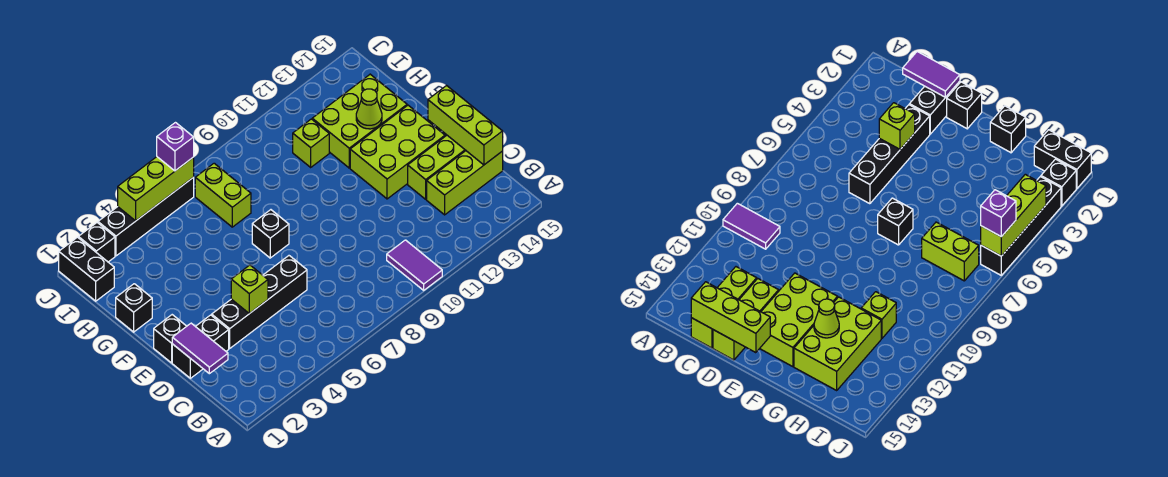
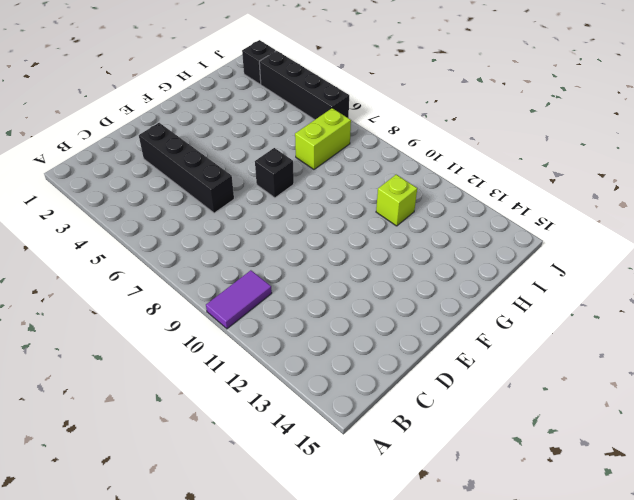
none -> lime brick C13:C15 level 1
none -> black brick D1:D2 level 1
none -> lime brick D13:D15 level 1

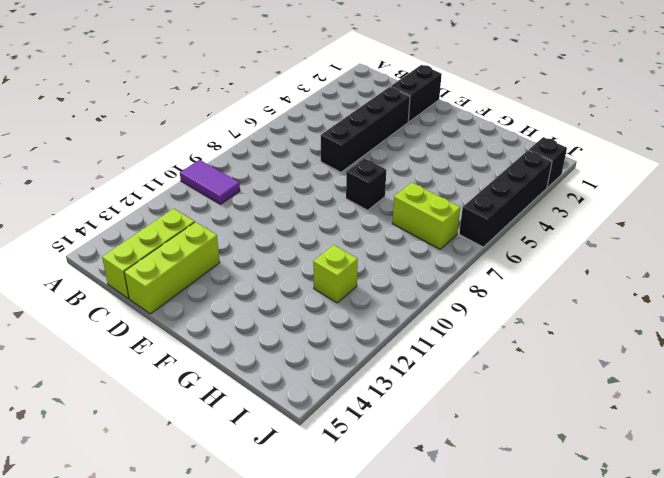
none -> black brick E1 level 1
none -> lime brick E12:F14 level 1
none -> black brick G1 level 1

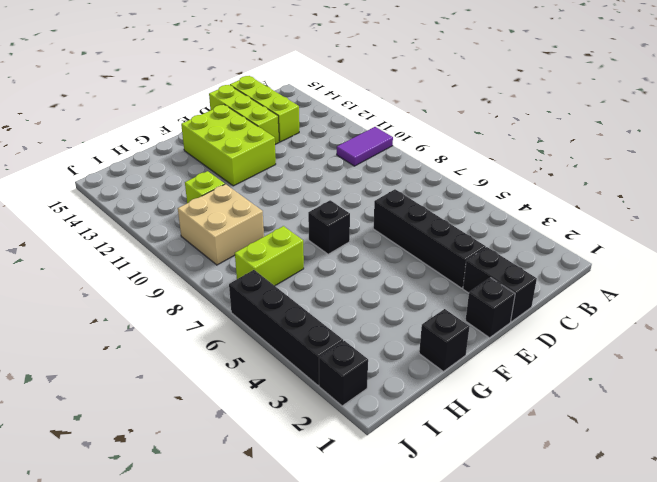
tan brick H9:I10 level 1 -> none
none -> lime brick G12:H14 level 1
none -> black brick I1:J1 level 1
none -> purple tile C1:D1 level 2

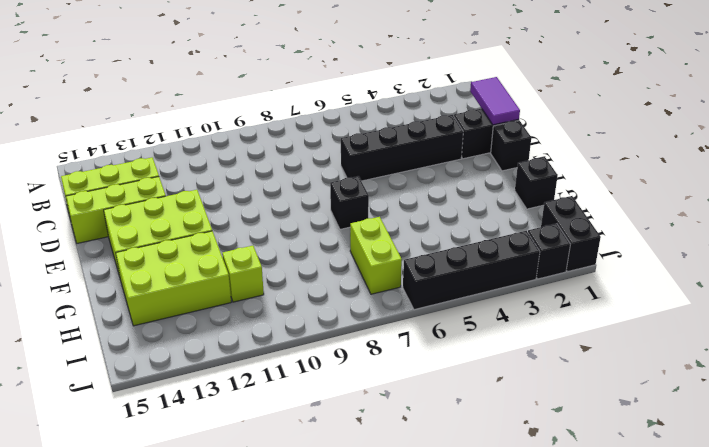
none -> purple tile A10:B10 level 1
none -> lime brick C15:E15 level 2
none -> lime brick D4 level 2

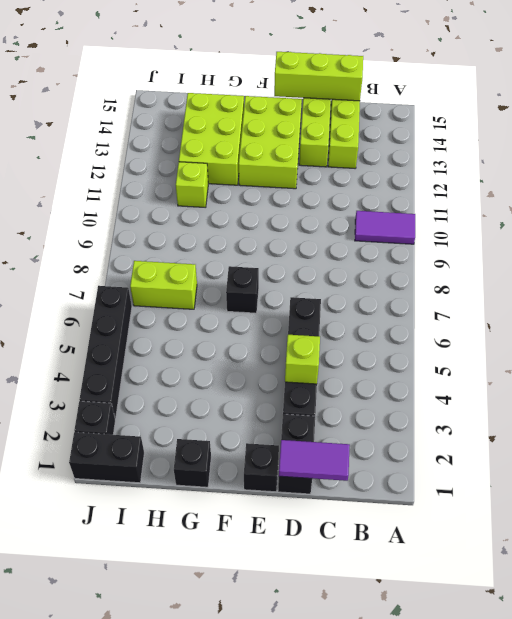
none -> lime cone G13 level 2
none -> lime brick J4:J6 level 2
none -> purple brick J6 level 3

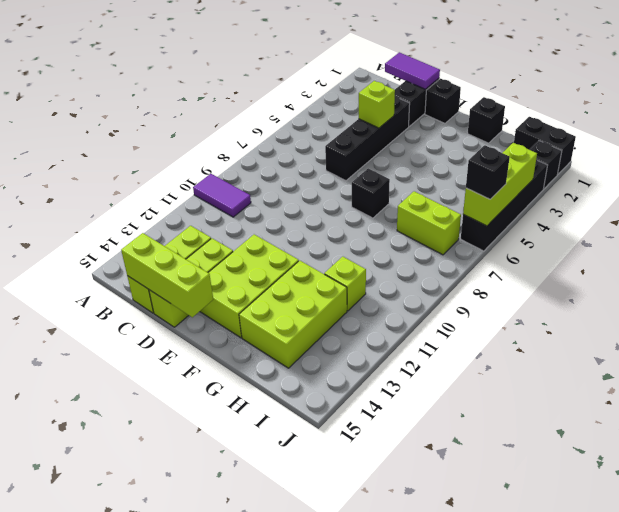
black brick J6 level 3 -> purple brick J6 level 3
none -> lime cone G13 level 2

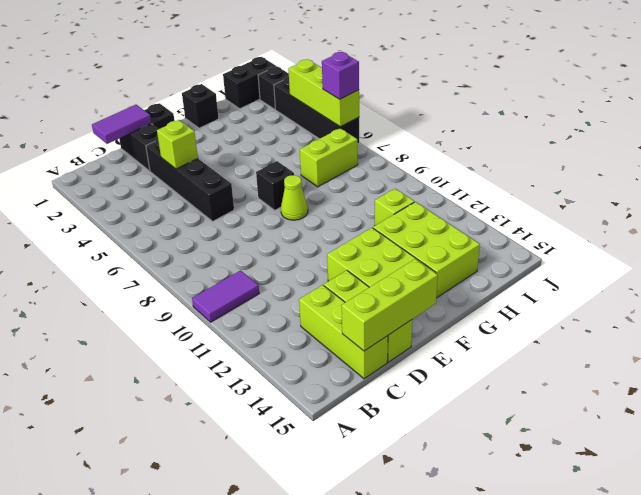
lime cone F8 level 1 -> lime cone G13 level 2

